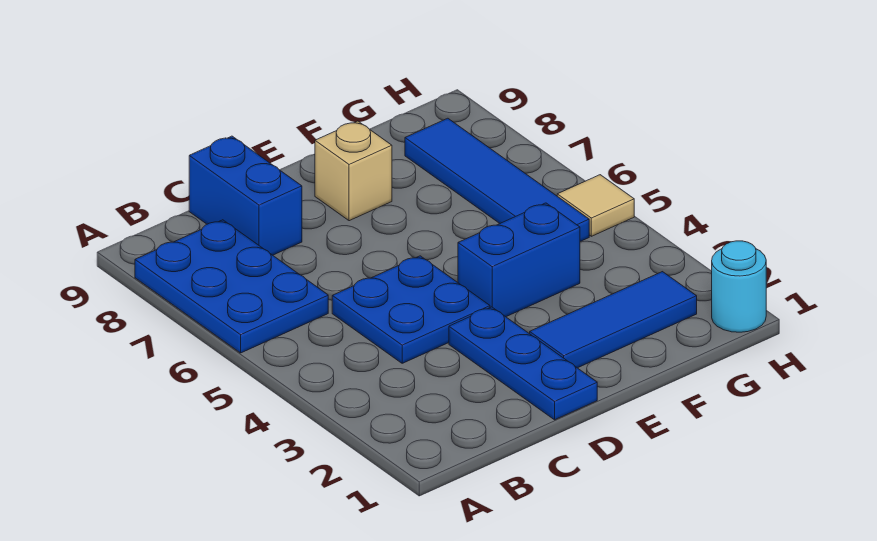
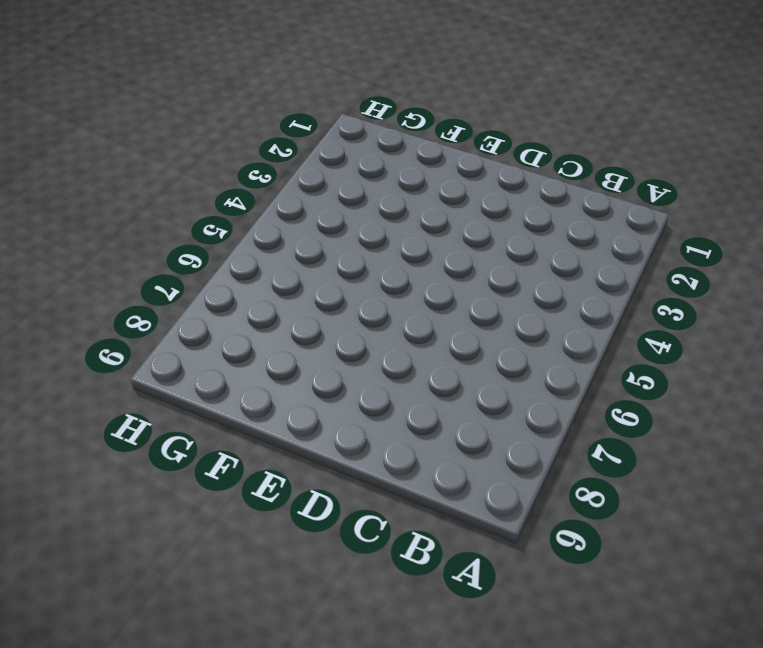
none -> blue plate A6:B8 level 1
none -> blue plate C4:D5 level 1

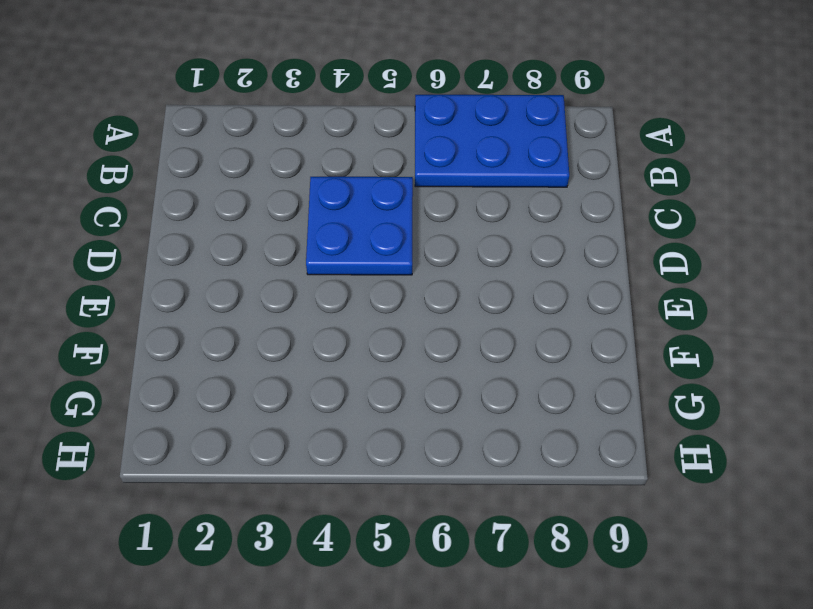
none -> blue brick C8:C9 level 1
none -> blue plate D1:D3 level 1

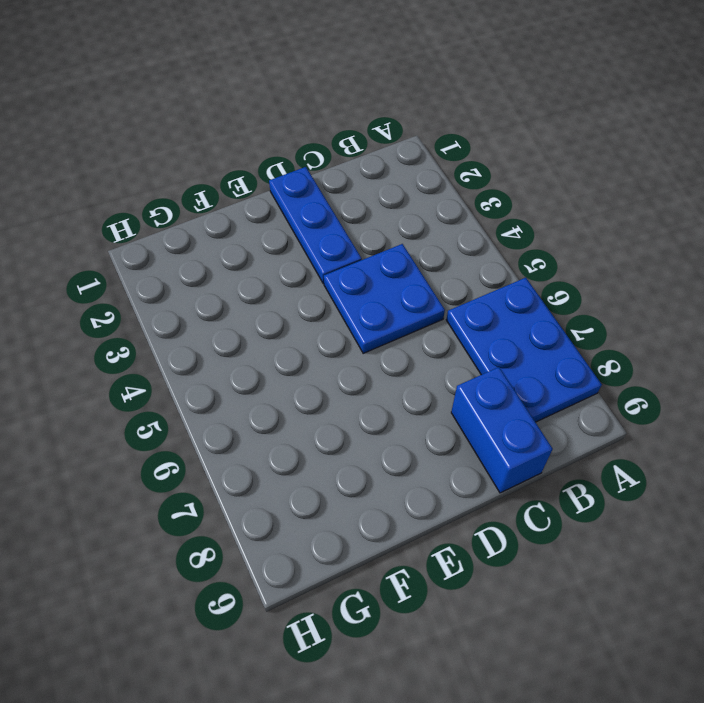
none -> blue tile E2:G2 level 1
none -> blue brick E4:F4 level 1

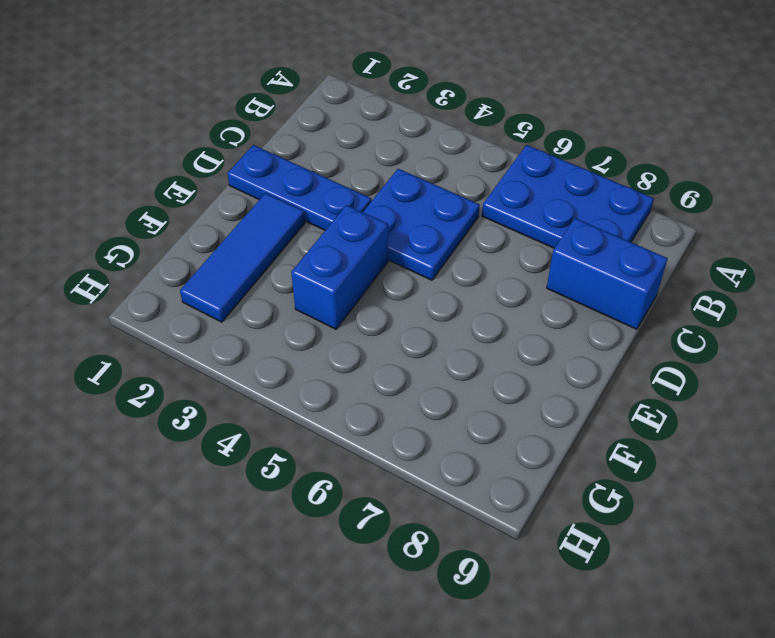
none -> tan brick E8 level 1
none -> blue tile G5:G8 level 1

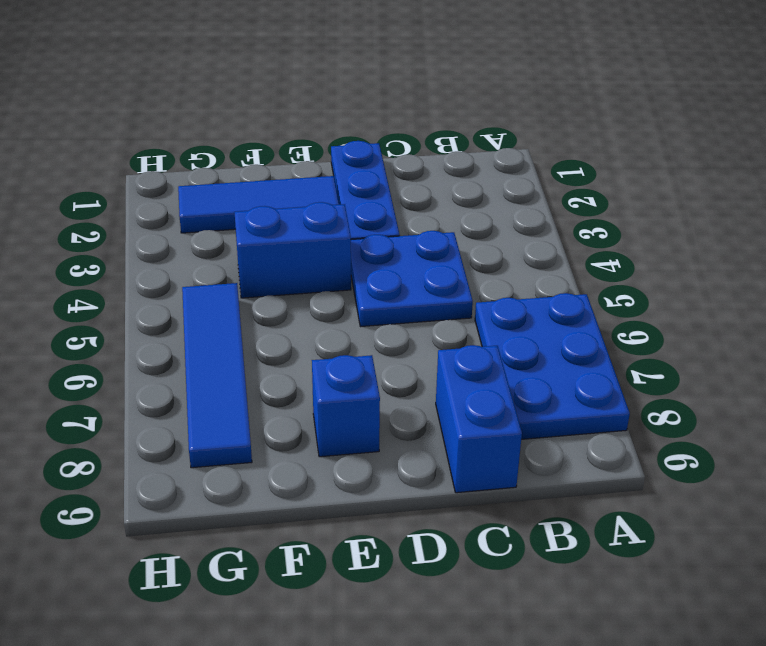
blue brick E8 level 1 -> tan brick E8 level 1
none -> cyan round brick H1 level 1
none -> tan tile H5 level 1

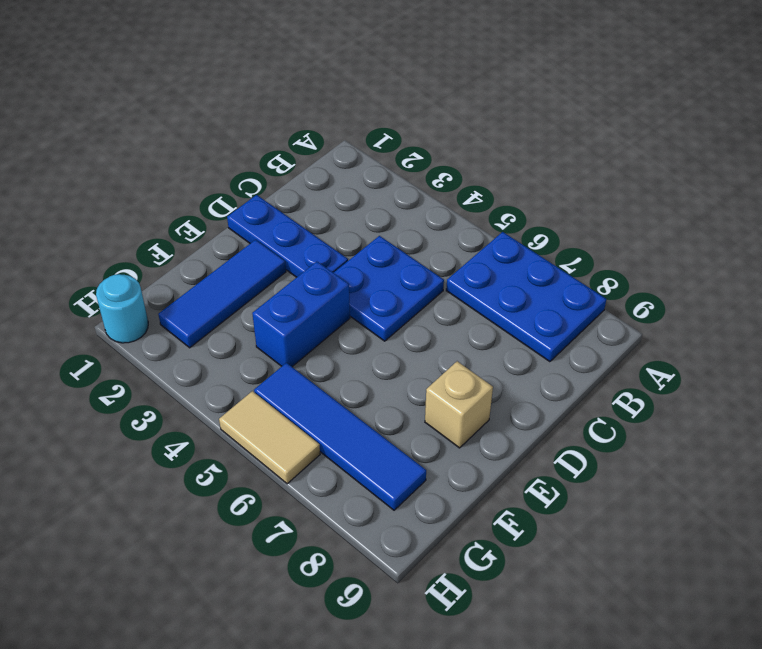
tan tile H5:H6 level 1 -> tan tile H5 level 1
none -> blue brick C8:C9 level 1

